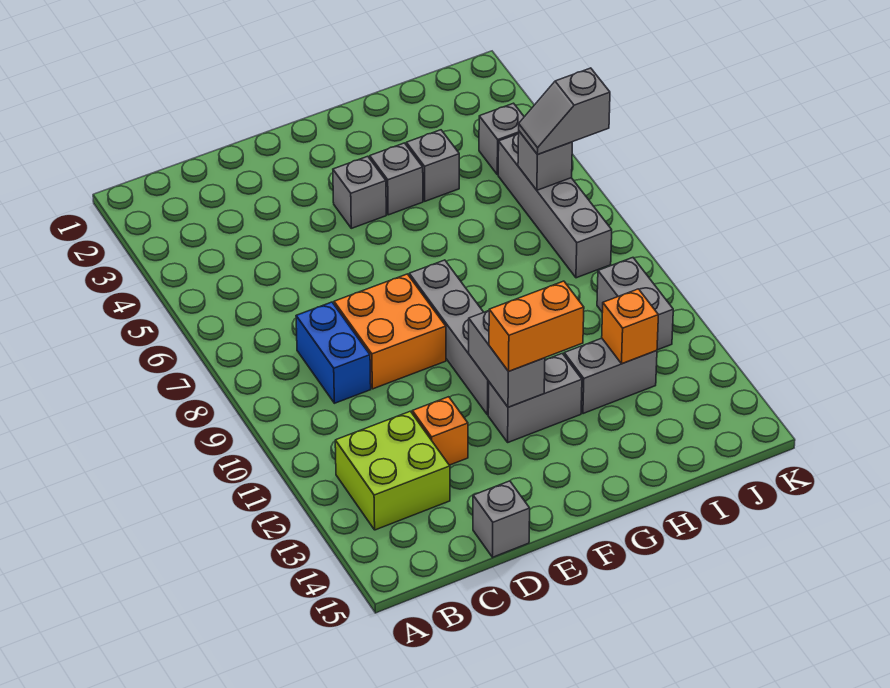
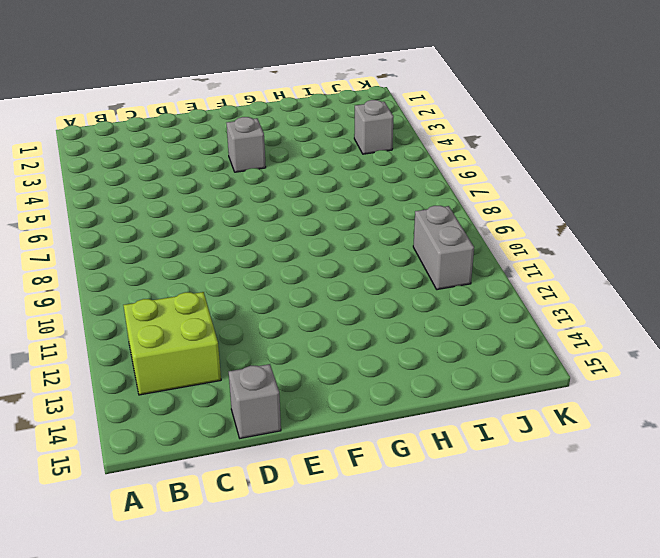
none -> blue brick C8:C9 level 1
none -> orange brick D8:E9 level 1
none -> orange brick D12 level 1

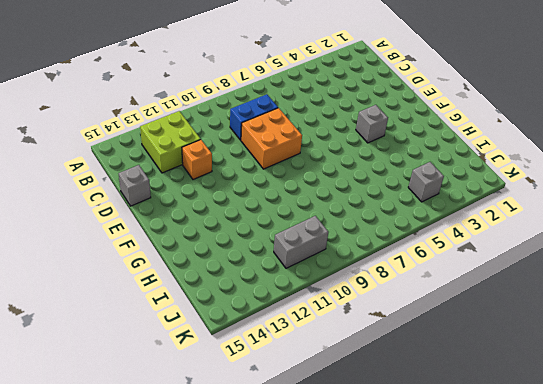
none -> grey brick F8:F11 level 1
none -> grey brick F12:G12 level 1
none -> grey brick G4 level 1

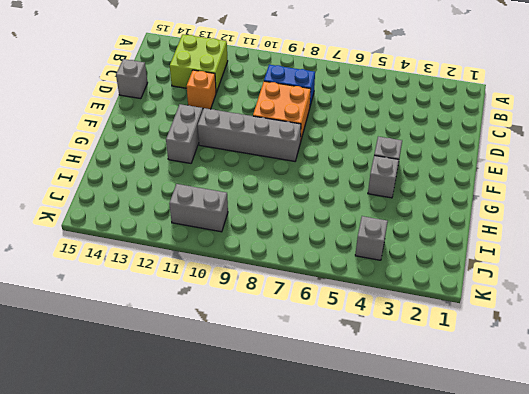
none -> grey brick H4 level 1
none -> grey brick H12:I12 level 1
none -> grey brick J5:J8 level 1

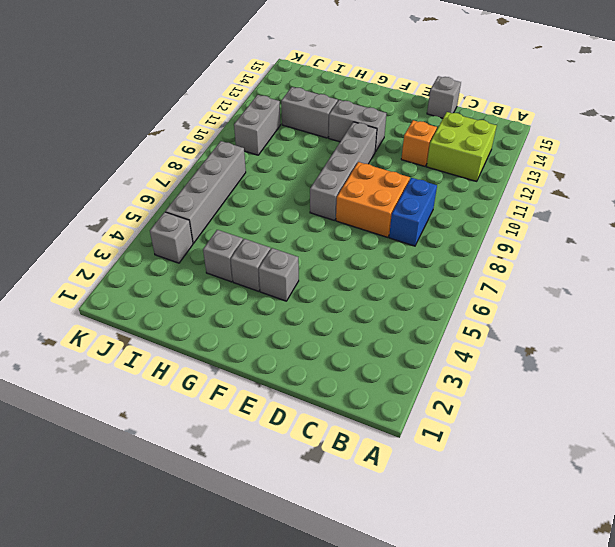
none -> grey brick F11:F12 level 2
none -> orange brick I12 level 2
none -> grey brick J6 level 2

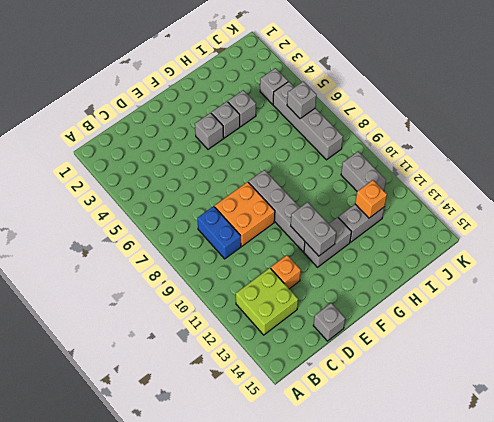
none -> orange brick F12:G12 level 3
none -> grey slope J6:K6 level 3 top K

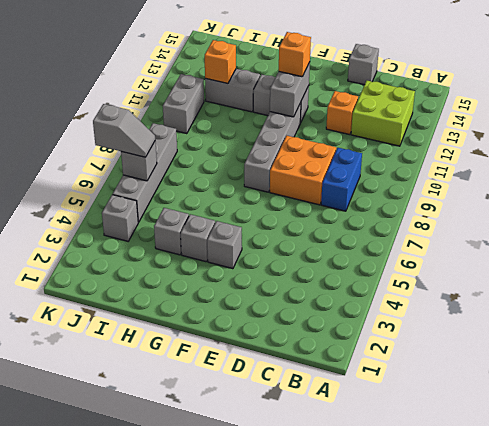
orange brick F12 level 3 -> orange brick F12:G12 level 3

